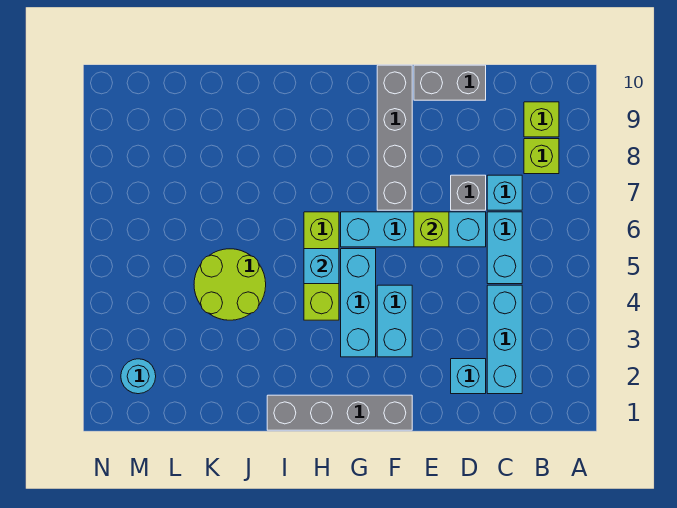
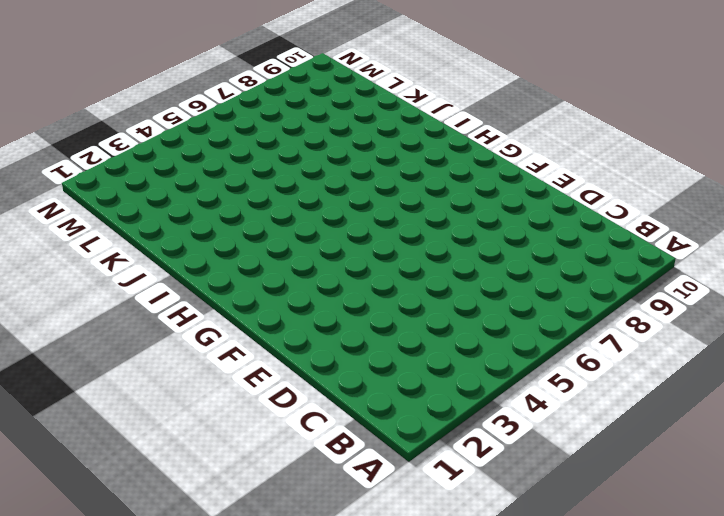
none -> lime brick B8 level 1
none -> lime brick B9 level 1
none -> cyan brick C2:C4 level 1

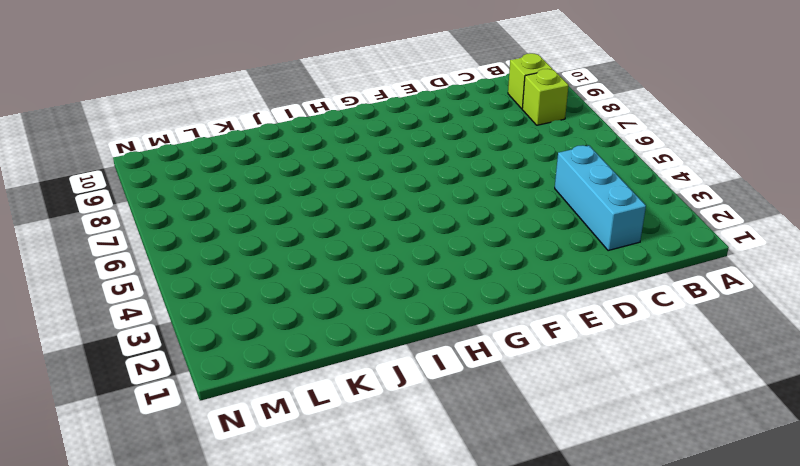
none -> cyan brick C5:C6 level 1
none -> cyan brick C7 level 1
none -> cyan brick D2 level 1

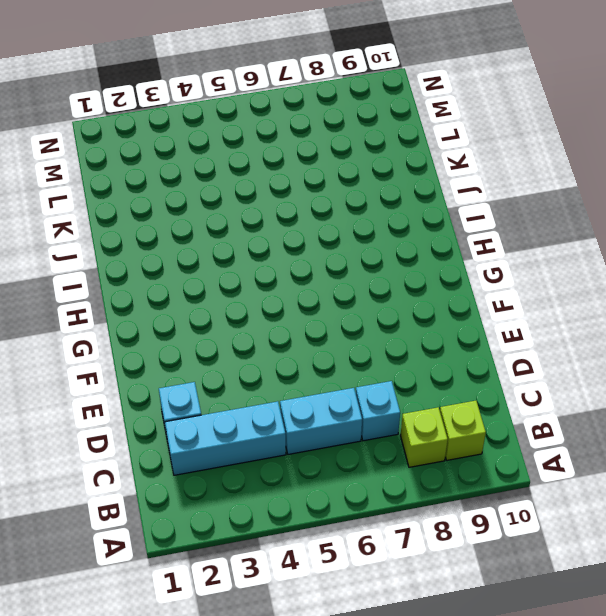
none -> cyan brick D6:G6 level 1
none -> grey brick D7 level 1
none -> grey brick D10:E10 level 1

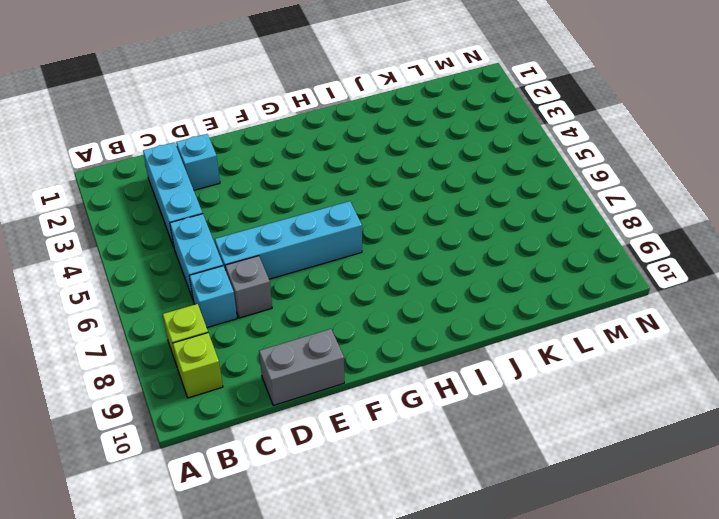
none -> grey brick F1:I1 level 1
none -> cyan brick F3:F4 level 1
none -> grey brick F7:F10 level 1

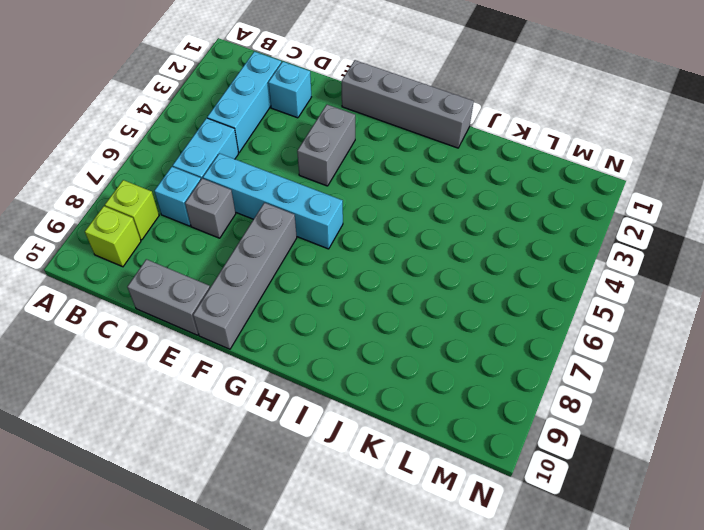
grey brick F3:F4 level 1 -> cyan brick F3:F4 level 1
none -> cyan brick G3:G5 level 1
none -> lime brick H4:H6 level 1
none -> lime round brick J4:K5 level 1

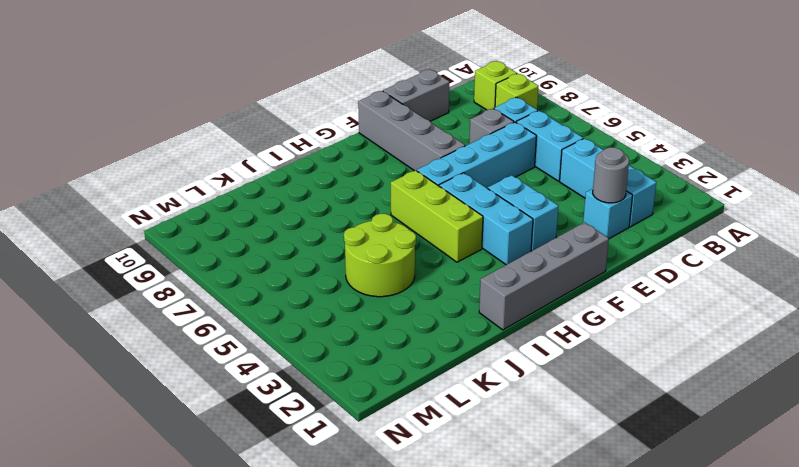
grey round brick D2 level 2 -> none
none -> cyan round brick M2 level 1
none -> lime brick E6 level 2
none -> cyan brick H5 level 2

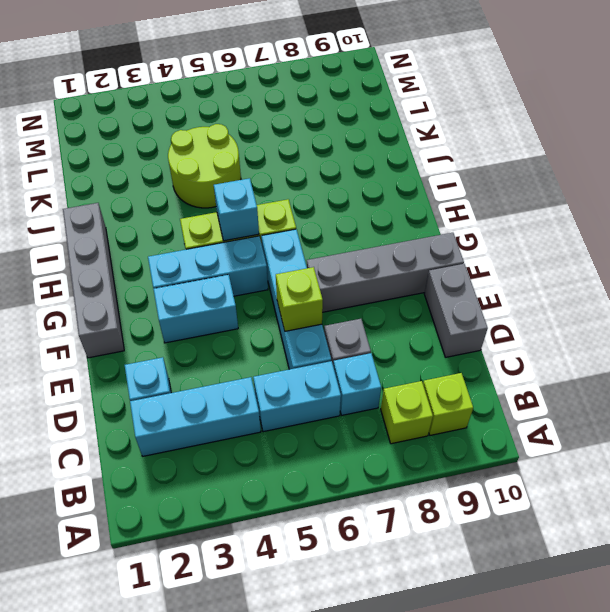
none -> cyan round brick M2 level 1

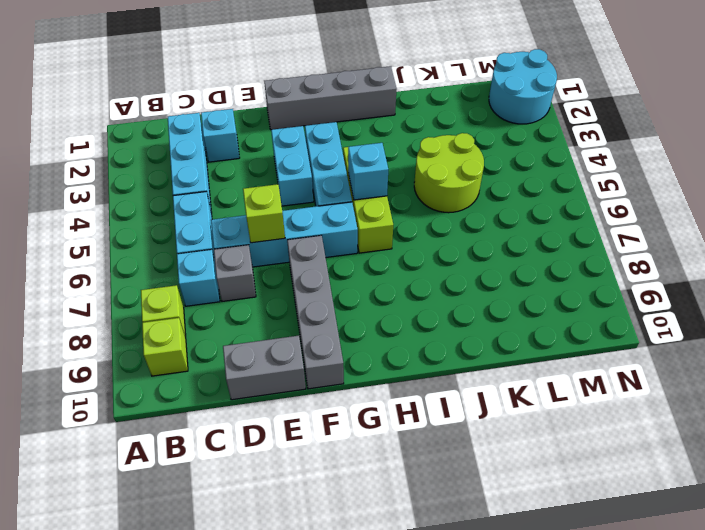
cyan round brick M1:N2 level 1 -> cyan round brick M2 level 1

